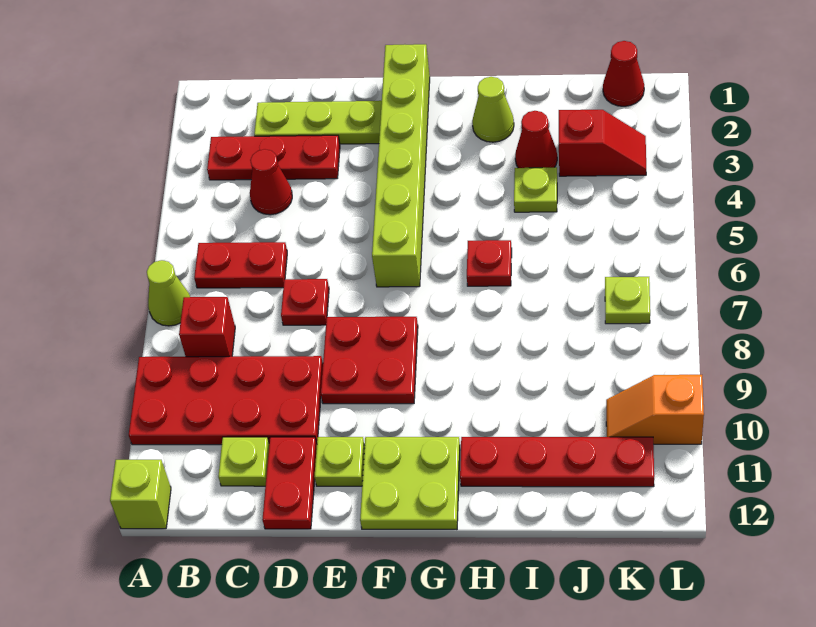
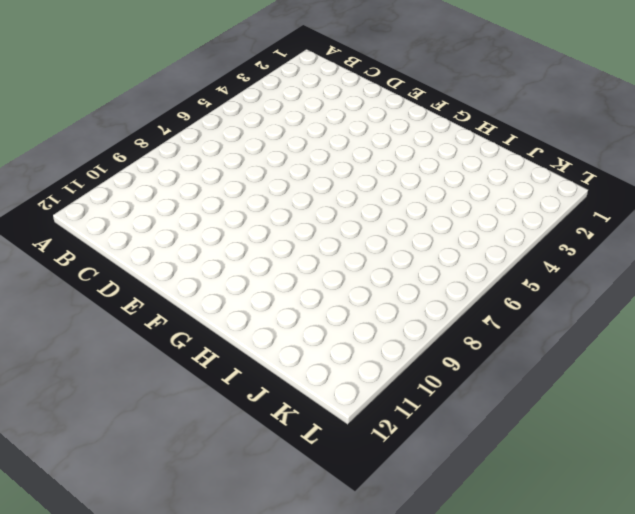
none -> lime cone A7 level 1
none -> red plate A9:D10 level 1
none -> lime brick A12 level 1

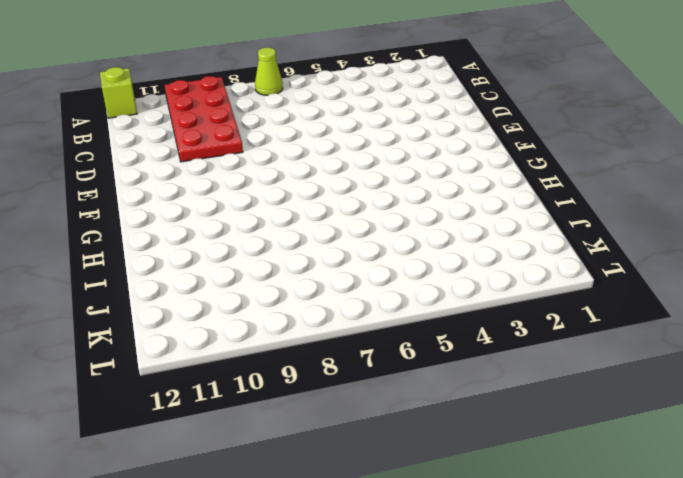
none -> red plate B3:D3 level 1
none -> red plate B6:C6 level 1
none -> red brick B8 level 1

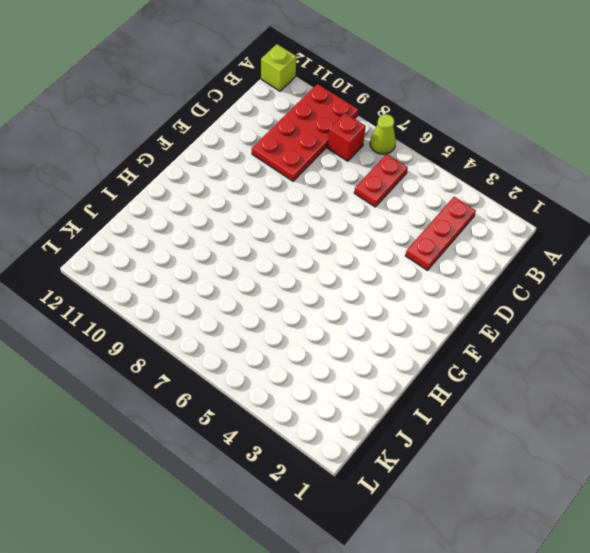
none -> lime plate C2:E2 level 1
none -> red cone C4 level 1
none -> lime plate C11 level 1

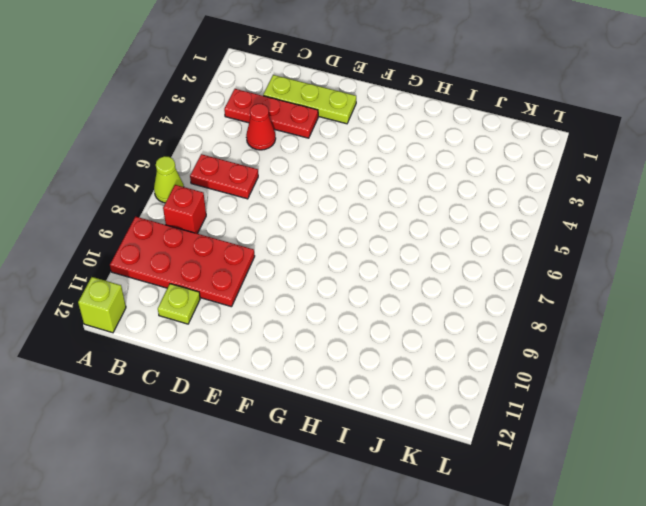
none -> red plate D7 level 1
none -> red plate D11:D12 level 1
none -> red plate E8:F9 level 1

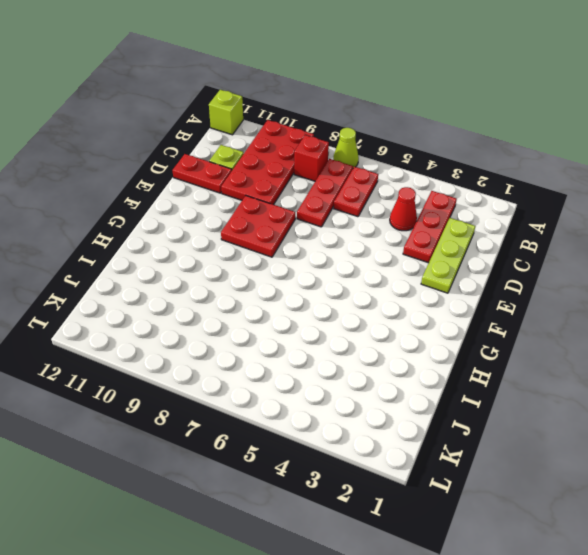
red plate B7:D7 level 1 -> red plate D7 level 1
none -> lime plate E11 level 1
none -> lime brick F1:F6 level 1
none -> lime plate F11:G12 level 1

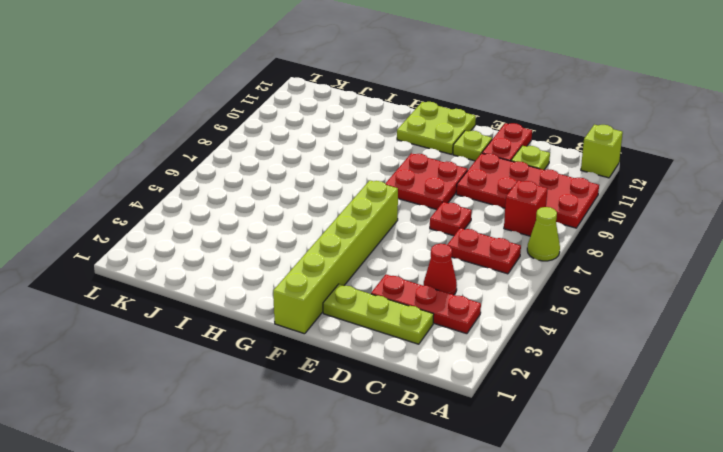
none -> lime cone H2 level 1
none -> red plate H6 level 1
none -> red plate H11:K11 level 1

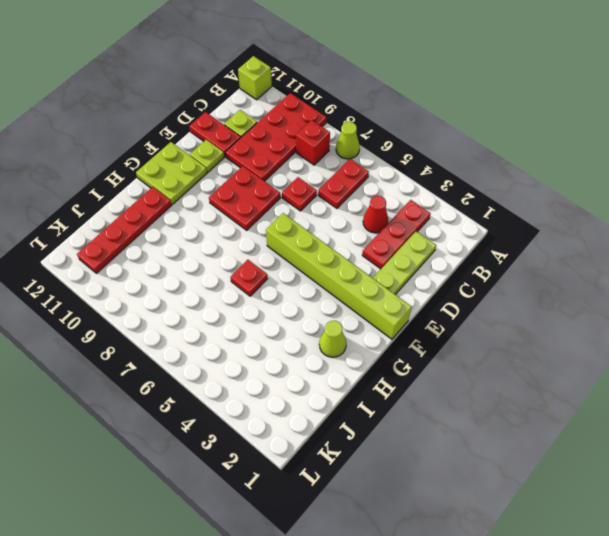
none -> red cone I3 level 1
none -> lime plate I4 level 1
none -> red slope J3:K3 level 1 top J

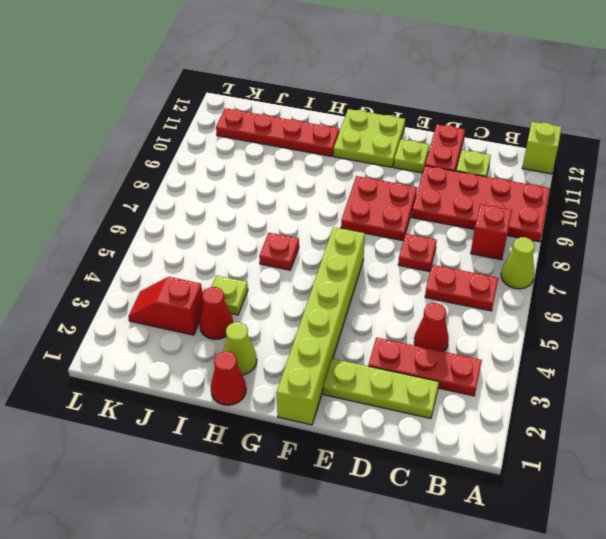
red cone H1 level 1 -> red cone K1 level 1
none -> lime plate K7 level 1
none -> orange slope K10:L10 level 1 top L

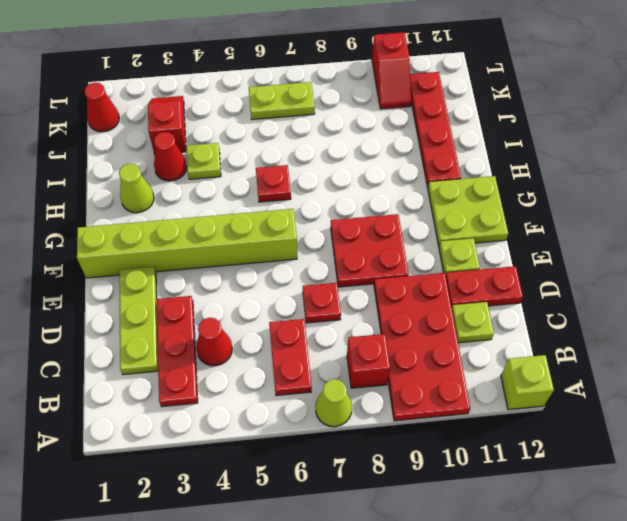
lime plate K6:K7 level 1 -> lime plate K7 level 1
red slope K10:L10 level 1 top L -> orange slope K10:L10 level 1 top L

